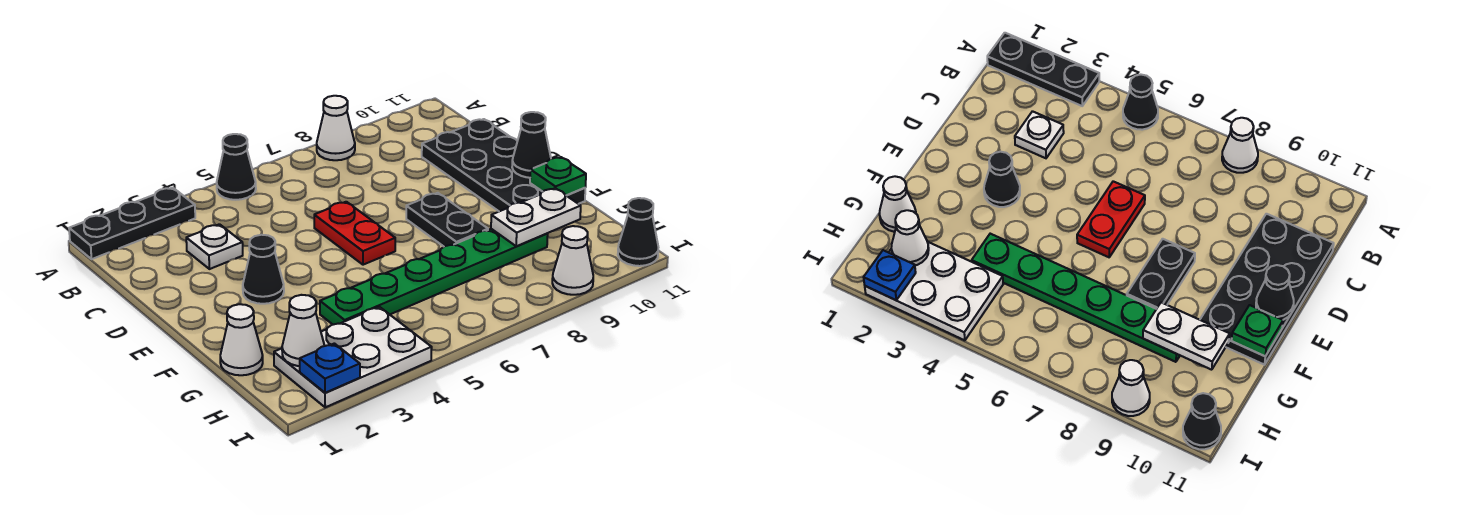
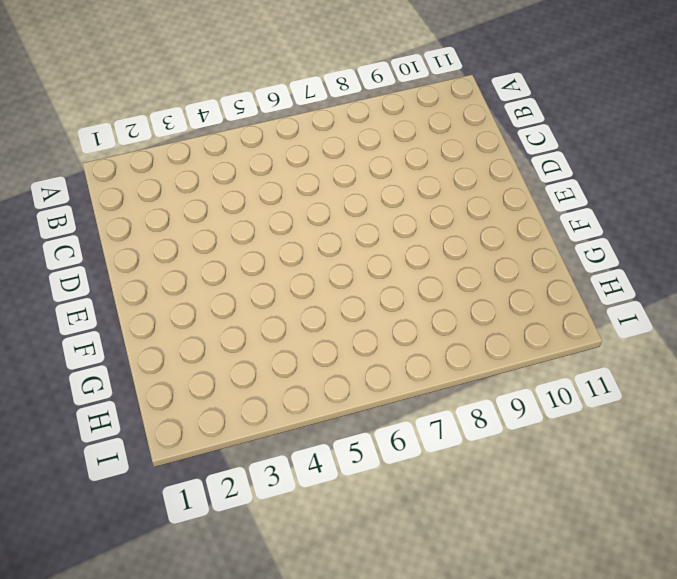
none -> black plate A1:A3 level 1
none -> black cone A5 level 1
none -> white cone A8 level 1

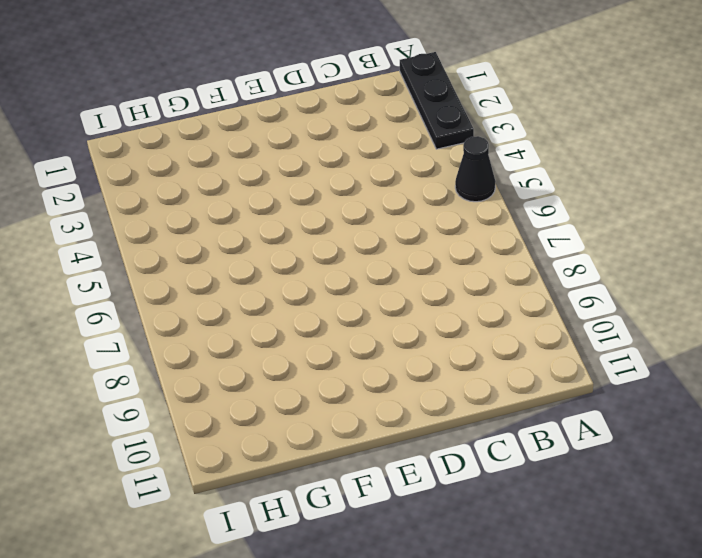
none -> white cone A8 level 1
none -> white plate C3 level 1
none -> black plate C10:F11 level 1

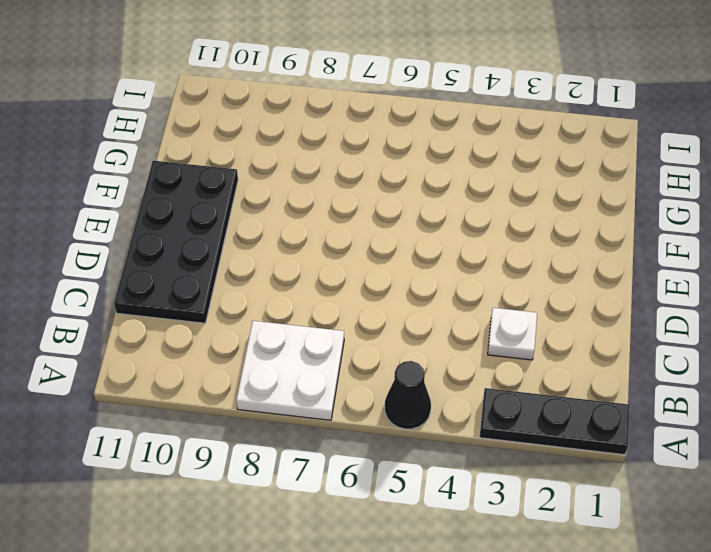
white plate A7:B8 level 1 -> white cone A8 level 1
none -> red plate D6:E6 level 1
none -> black cone E3 level 1
none -> black plate E8:F8 level 1

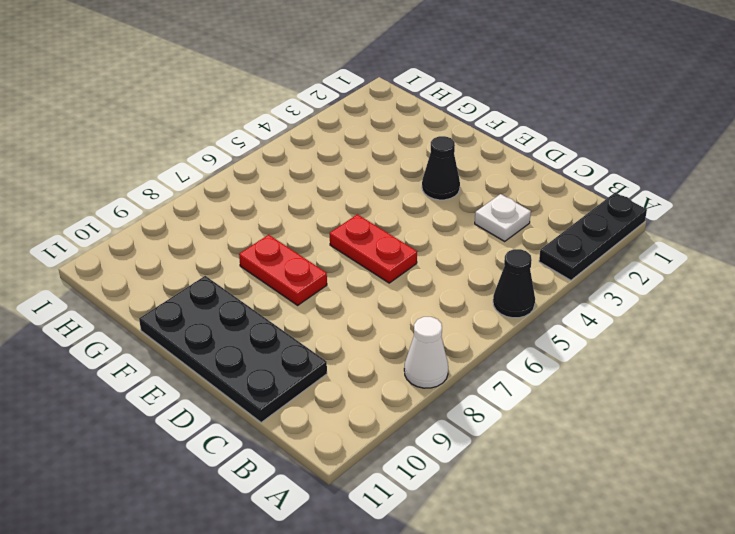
red plate E8:F8 level 1 -> black plate E8:F8 level 1
none -> white cone G1 level 1
none -> green plate G4:G9 level 1
none -> white plate H2:I4 level 1

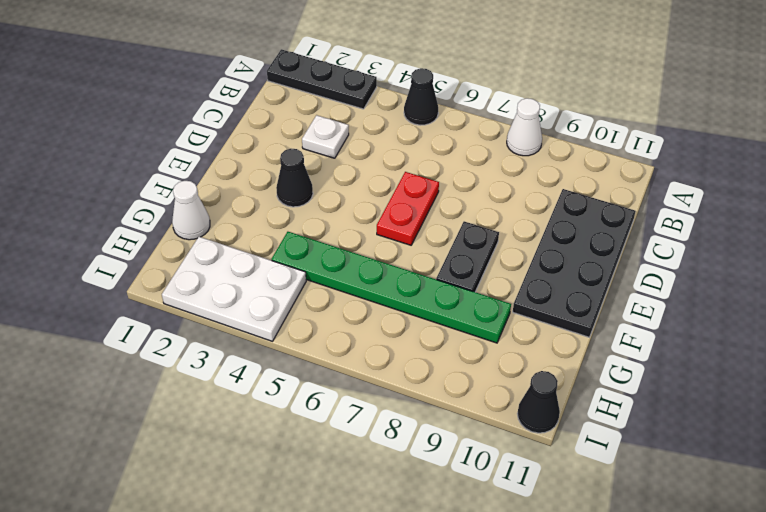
none -> white cone I9 level 1
none -> black cone E11 level 2
none -> green plate F11 level 2

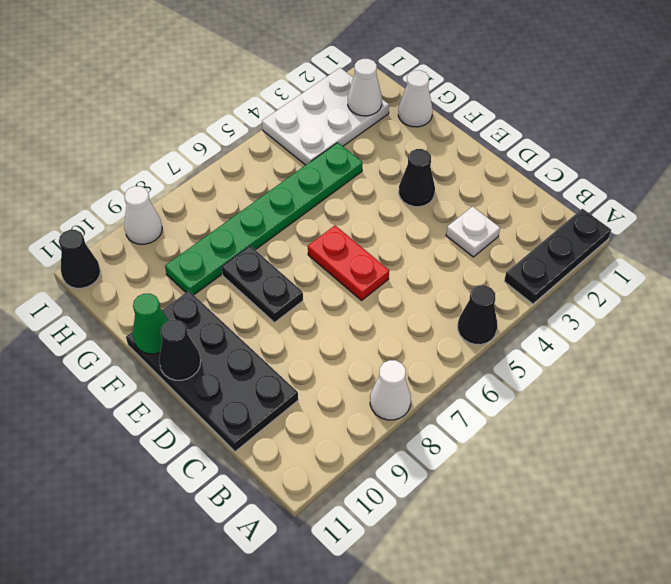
green cone F11 level 2 -> green plate F11 level 2
none -> white plate G9:G10 level 2
none -> blue plate I2 level 2

